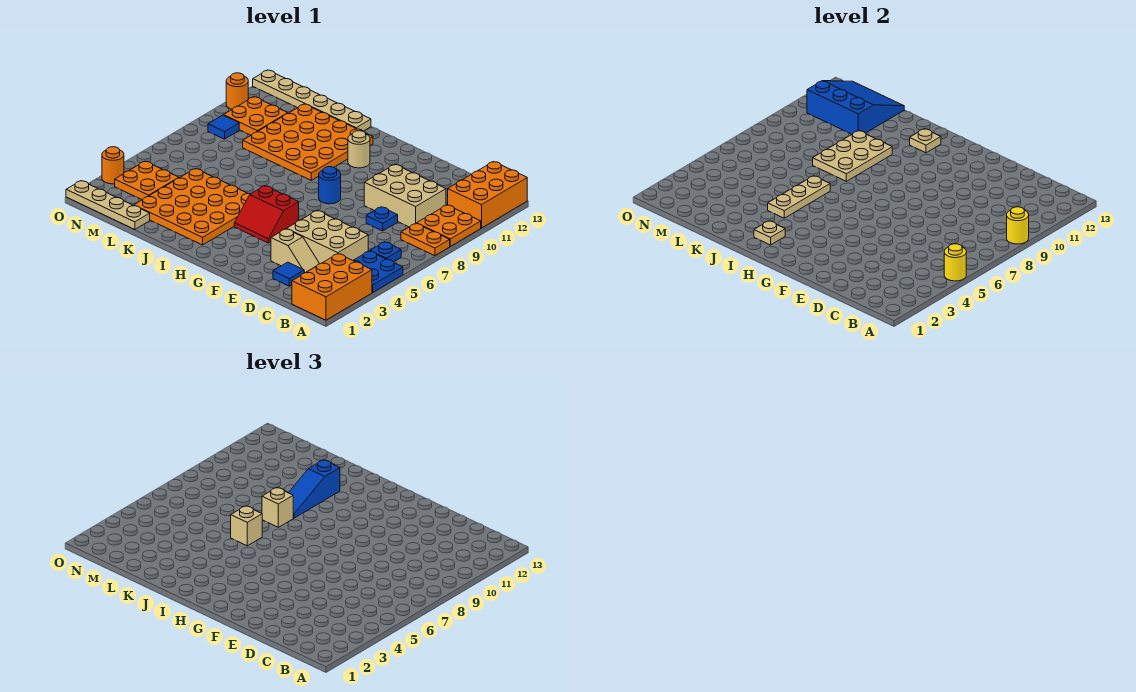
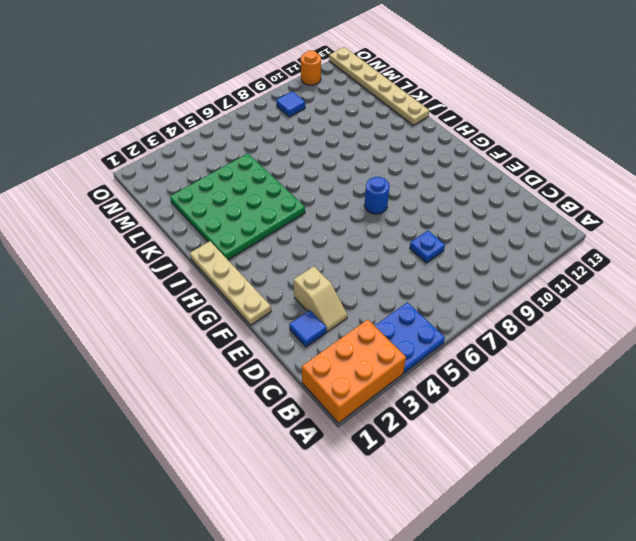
tan plate F1:I1 level 1 -> tan plate L1:O1 level 1
green plate I2:L5 level 1 -> orange plate I2:L5 level 1
none -> orange plate A8:B8 level 1
none -> orange plate A9:B10 level 1
none -> orange brick A11:B13 level 1
none -> blue plate B6 level 1

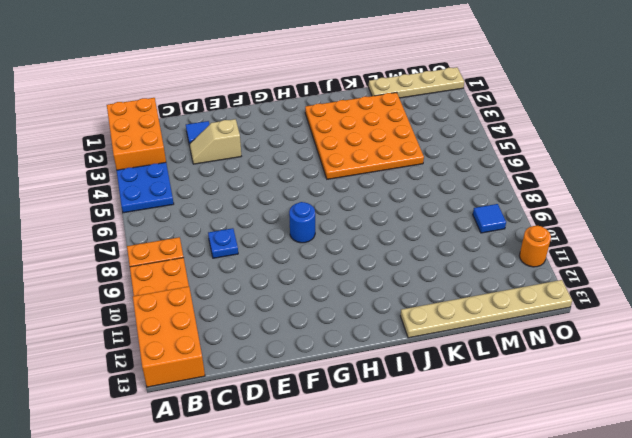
none -> blue plate B6 level 1
none -> tan brick C4:E5 level 1
none -> tan brick C9:E10 level 1
none -> red slope G4:H5 level 1 top 5

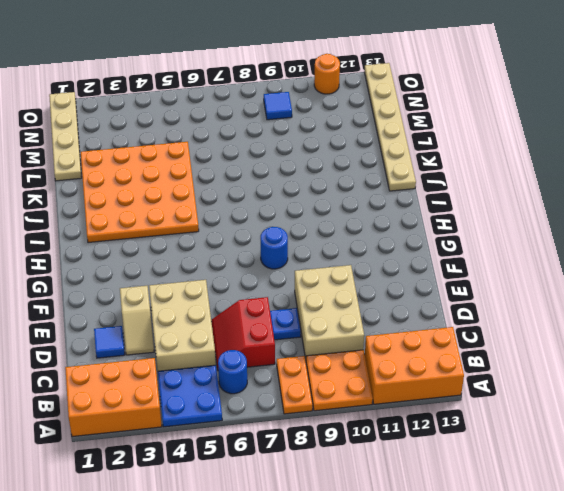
blue round brick B6 level 1 -> blue plate B6 level 1
red slope C6:D7 level 1 top 7 -> red slope G4:H5 level 1 top 5
none -> tan round brick H11 level 1
none -> orange plate I9:L12 level 1
none -> orange plate M3:N4 level 1
none -> orange plate M10:N11 level 1

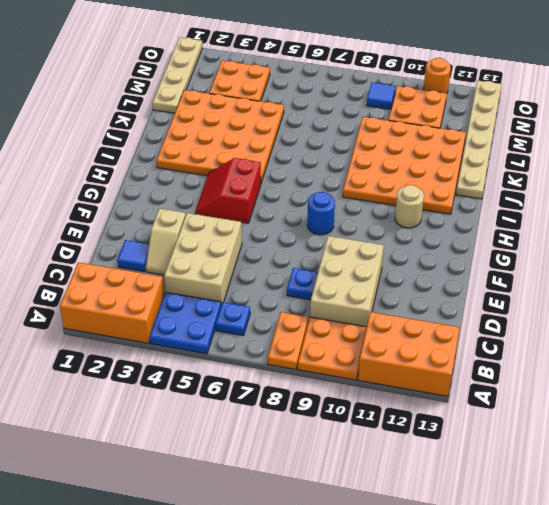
none -> orange round brick O3 level 1
none -> yellow round brick A5 level 2
none -> yellow round brick A9 level 2
none -> tan plate I2 level 2

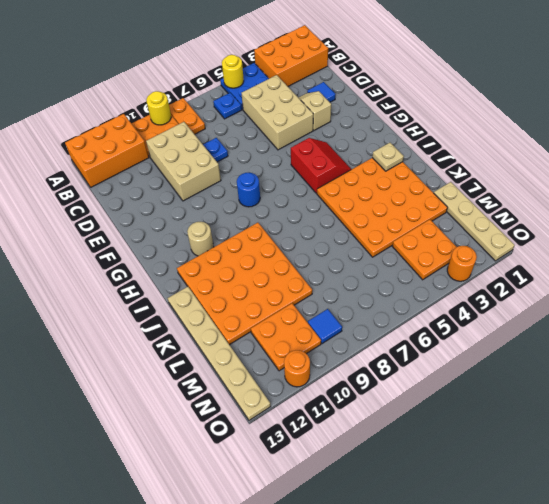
none -> tan plate I12 level 2
none -> tan plate J4:J6 level 2
none -> tan plate J8:K10 level 2
none -> blue slope L11:N13 level 2 top 11

